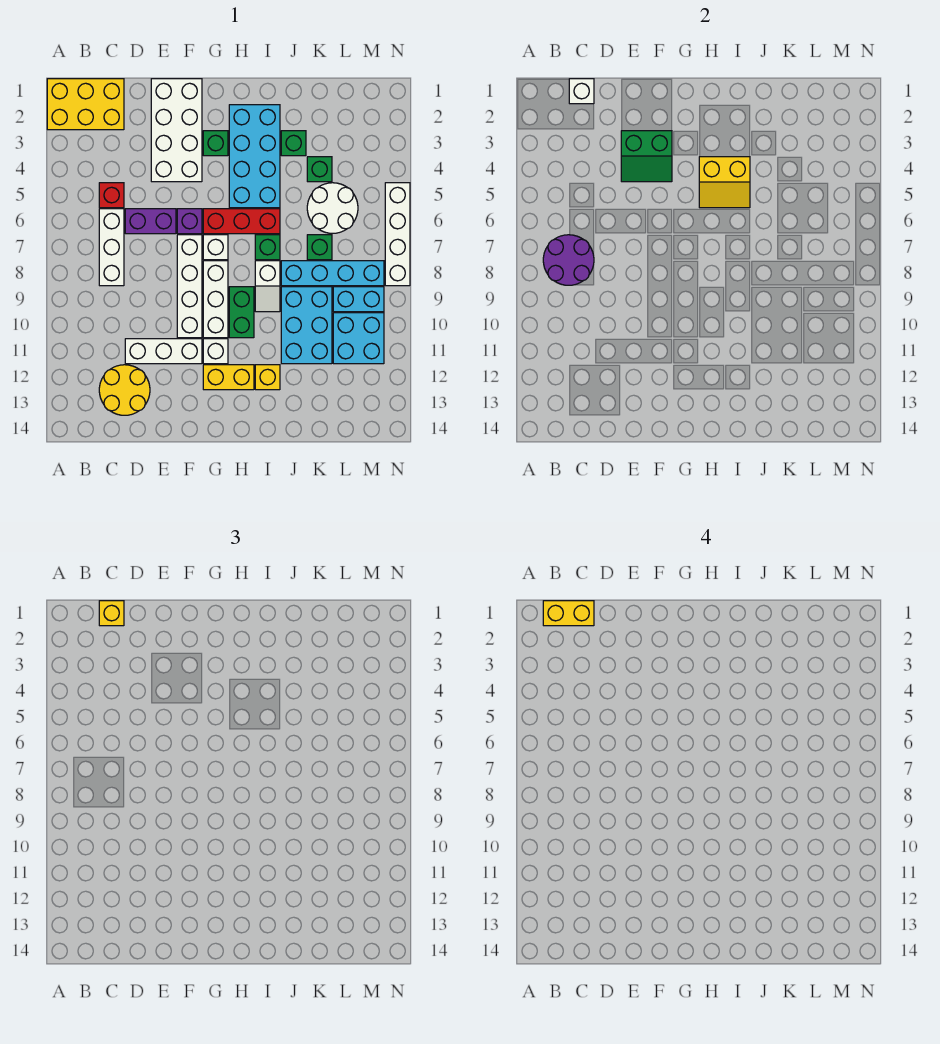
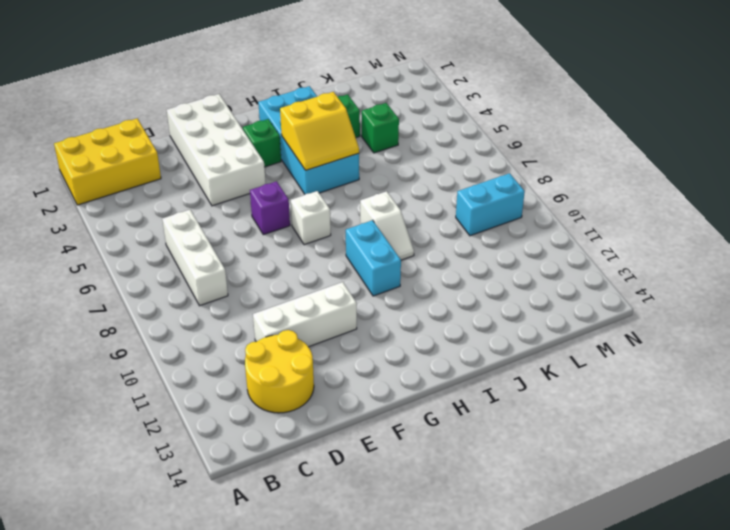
cyan brick H9:H10 level 1 -> green brick H9:H10 level 1
none -> red brick C5 level 1
none -> purple brick D6:E6 level 1
none -> white brick F7:F10 level 1
none -> red brick G6:I6 level 1

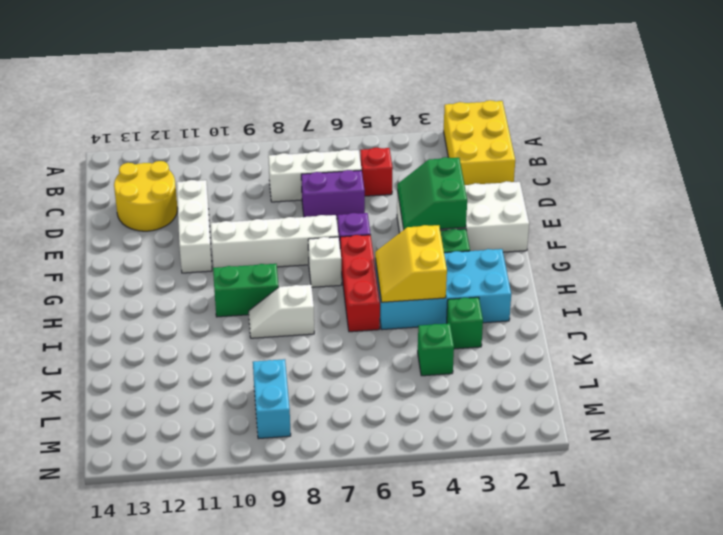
purple brick D6:D7 level 1 -> purple brick D6:E6 level 1
none -> white brick G8:G10 level 1
none -> white brick G11 level 1
none -> yellow brick G12:H12 level 1
none -> green brick I7 level 1

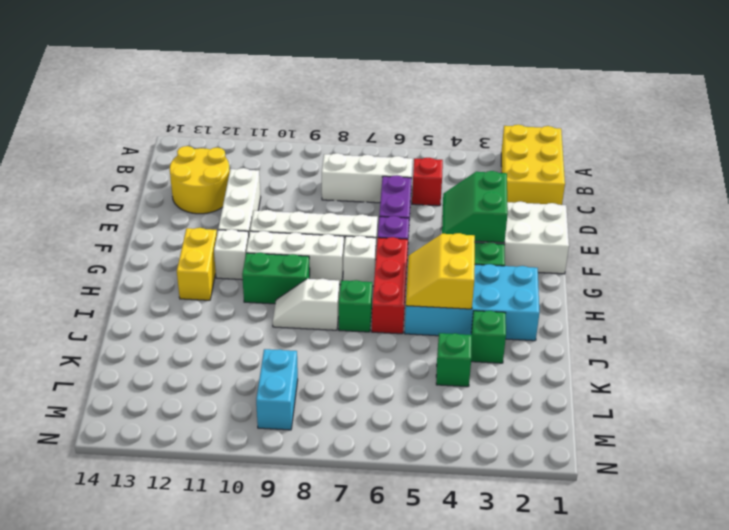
none -> yellow brick I12 level 1
none -> cyan brick J8:M8 level 1
none -> cyan brick J9:K11 level 1
none -> white round brick K5:L6 level 1

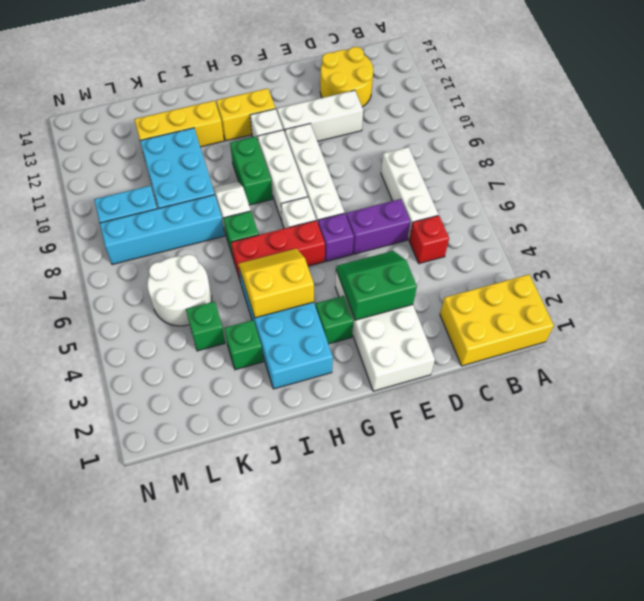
yellow brick I12:K12 level 1 -> yellow brick I12 level 1
none -> green brick K7 level 1
none -> cyan brick L10:M11 level 1
none -> white brick N5:N8 level 1
none -> purple round brick B7:C8 level 2

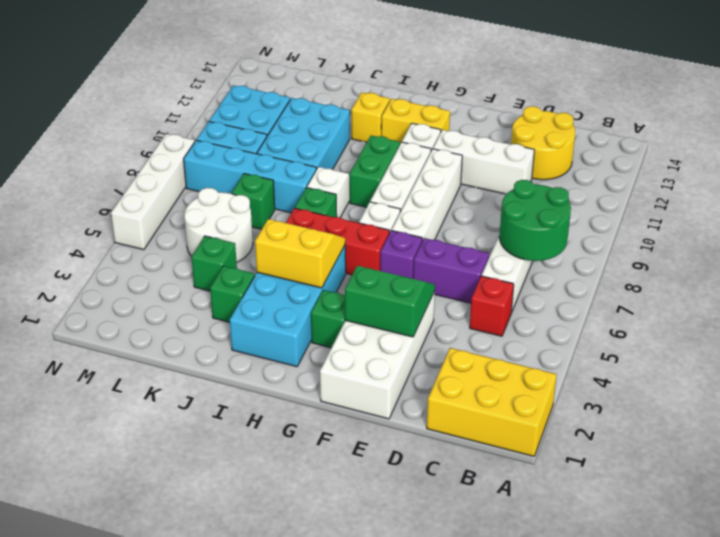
green round brick B7:C8 level 2 -> purple round brick B7:C8 level 2
none -> white brick C1 level 2
none -> yellow brick C1 level 3
none -> yellow brick B1:C1 level 4

